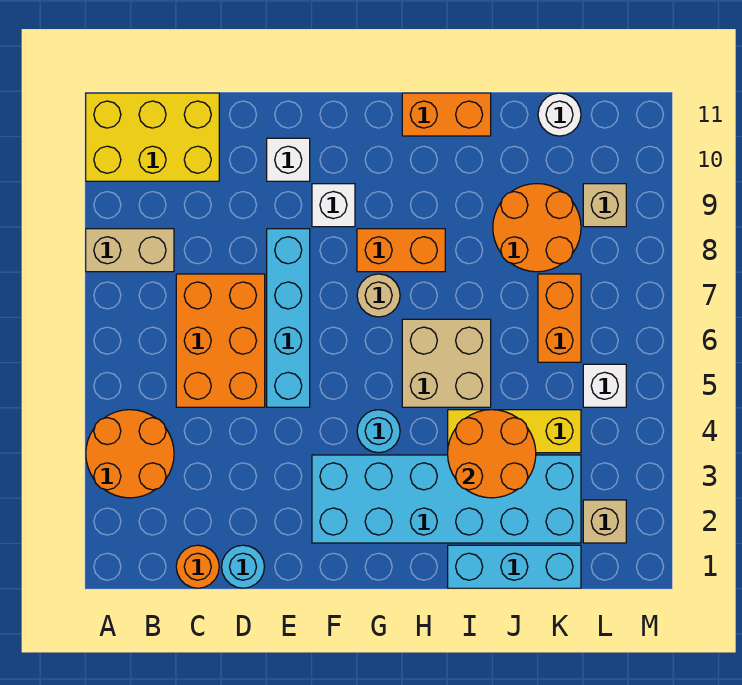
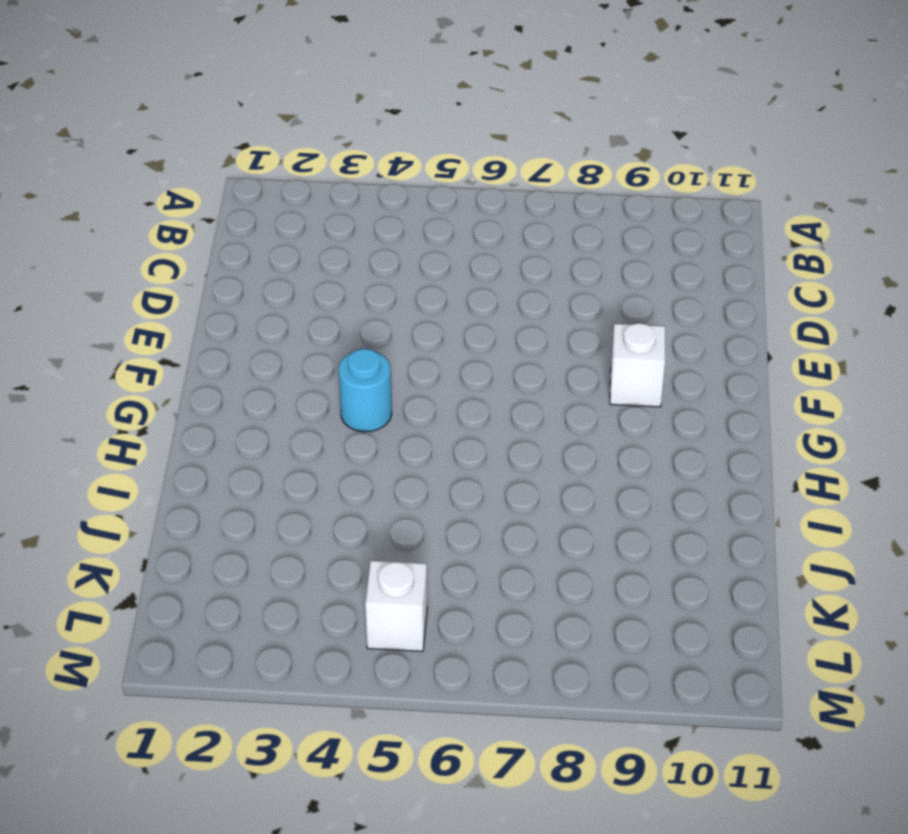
none -> orange round brick A3:B4 level 1
none -> tan brick A8:B8 level 1
none -> yellow brick A10:C11 level 1

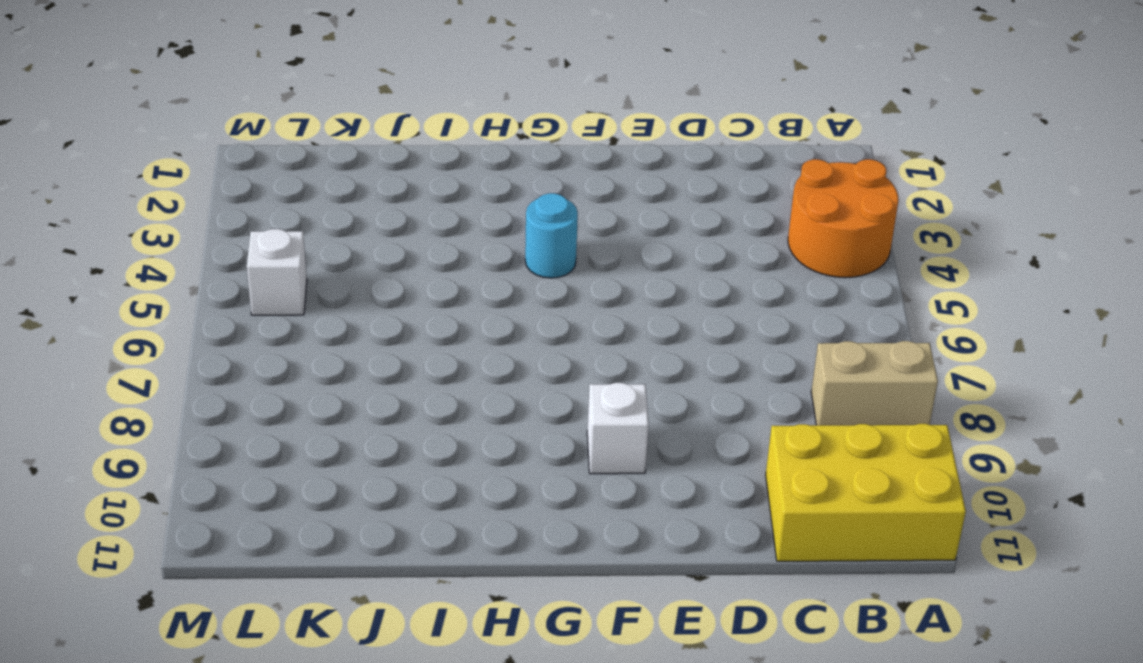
none -> orange round brick C1 level 1
none -> orange brick C5:D7 level 1
none -> cyan round brick D1 level 1

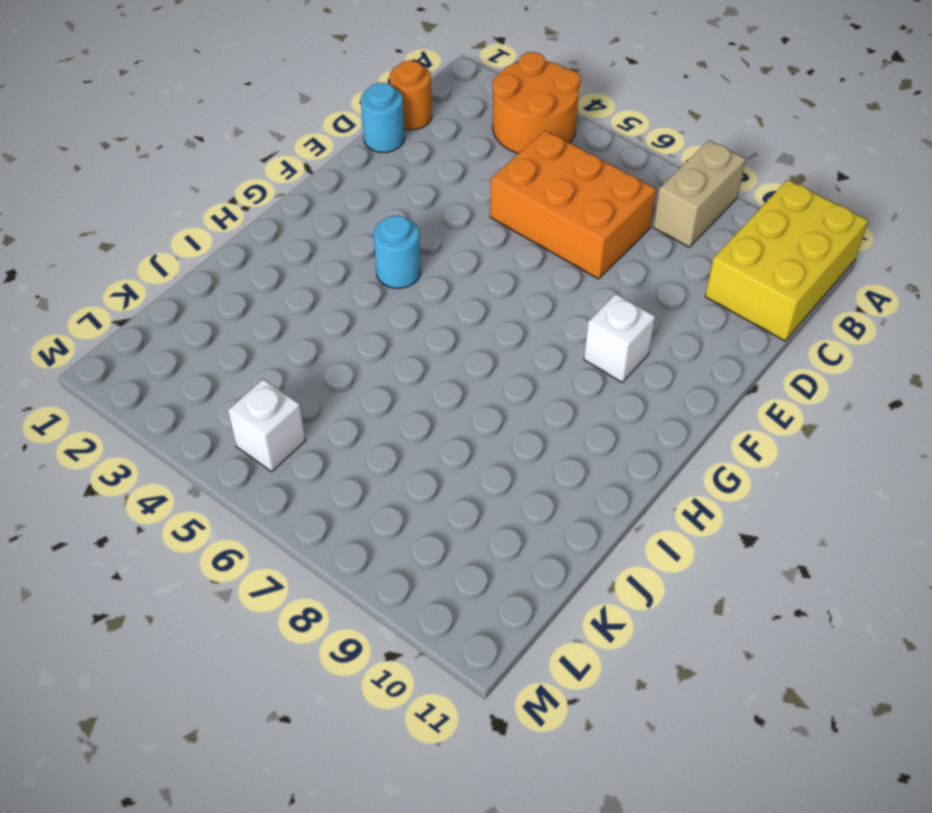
none -> cyan brick E5:E8 level 1
none -> white brick E10 level 1
none -> cyan brick F2:K3 level 1

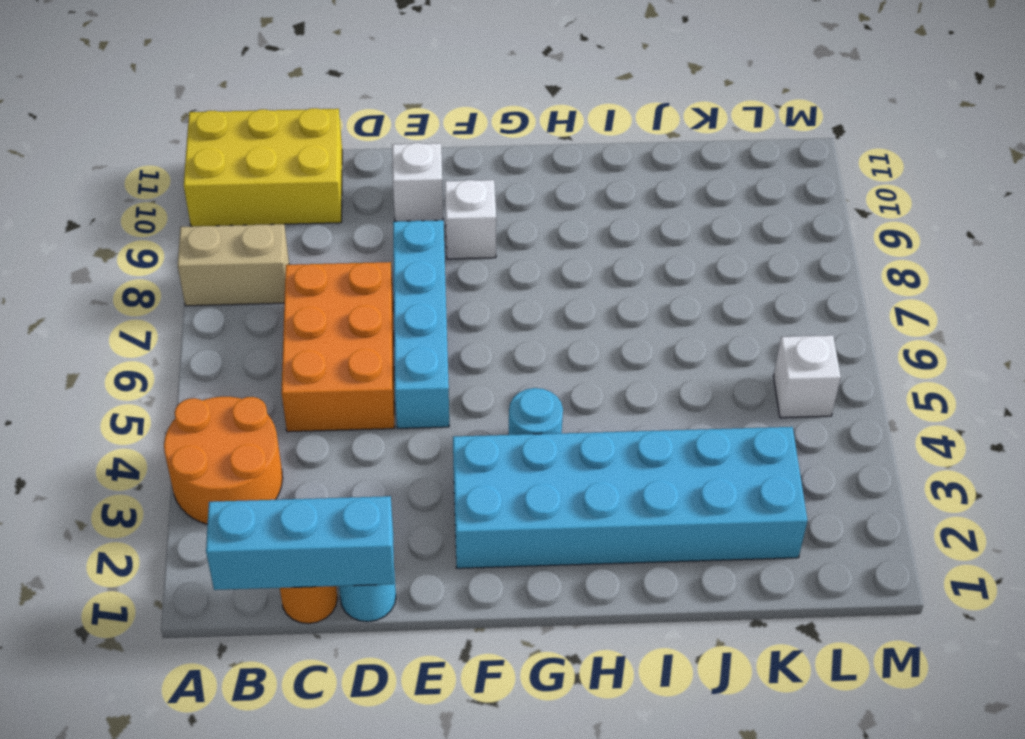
cyan brick B1:D1 level 2 -> cyan brick I1:K1 level 1
none -> tan round brick G7 level 1
none -> orange brick G8:H8 level 1
none -> tan brick H5:I6 level 1

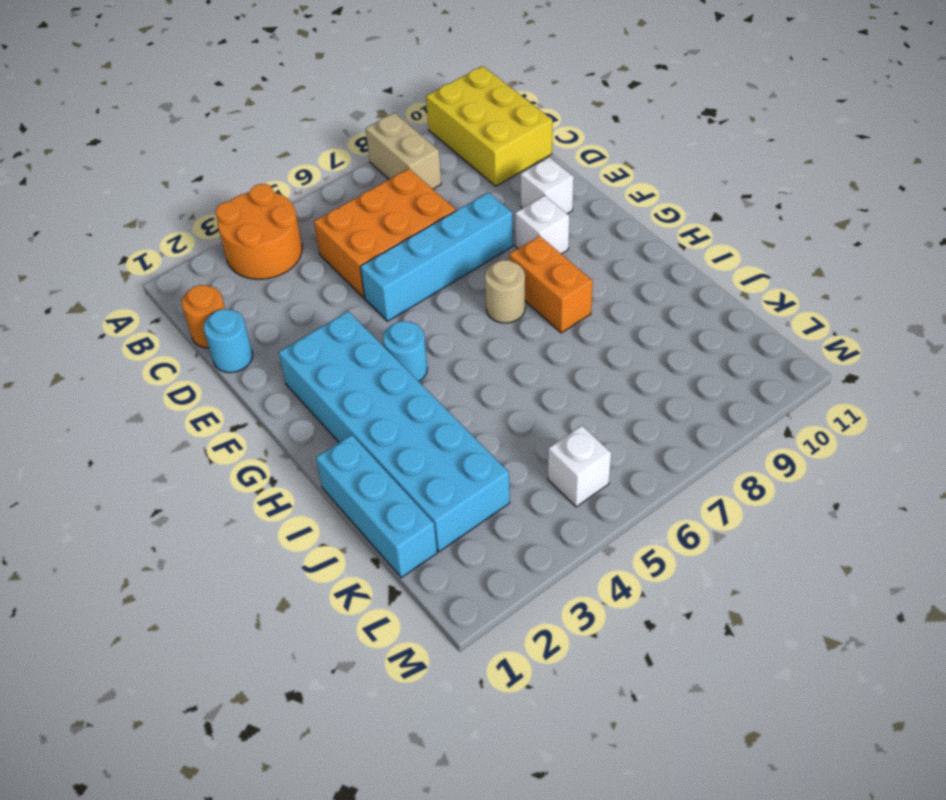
none -> tan brick H5:I6 level 1
none -> orange brick H11:I11 level 1
none -> yellow brick I4:K4 level 1

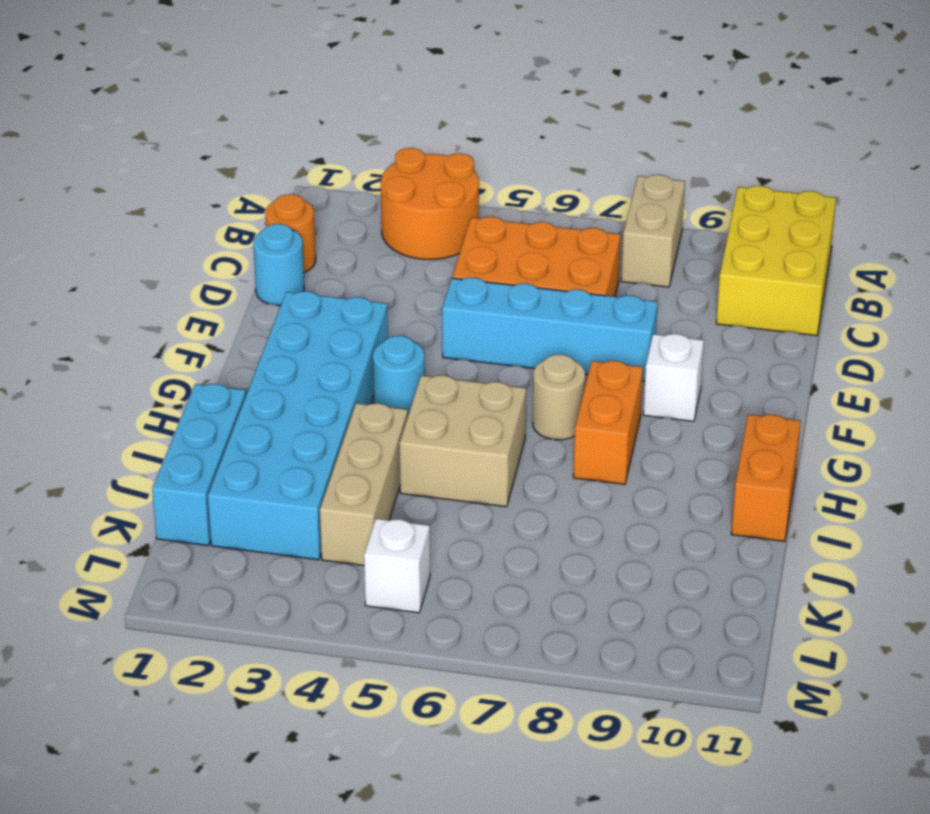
tan brick I4:K4 level 1 -> yellow brick I4:K4 level 1
none -> white brick E10 level 1
none -> orange round brick J8:K9 level 1
none -> orange brick K6:K7 level 1

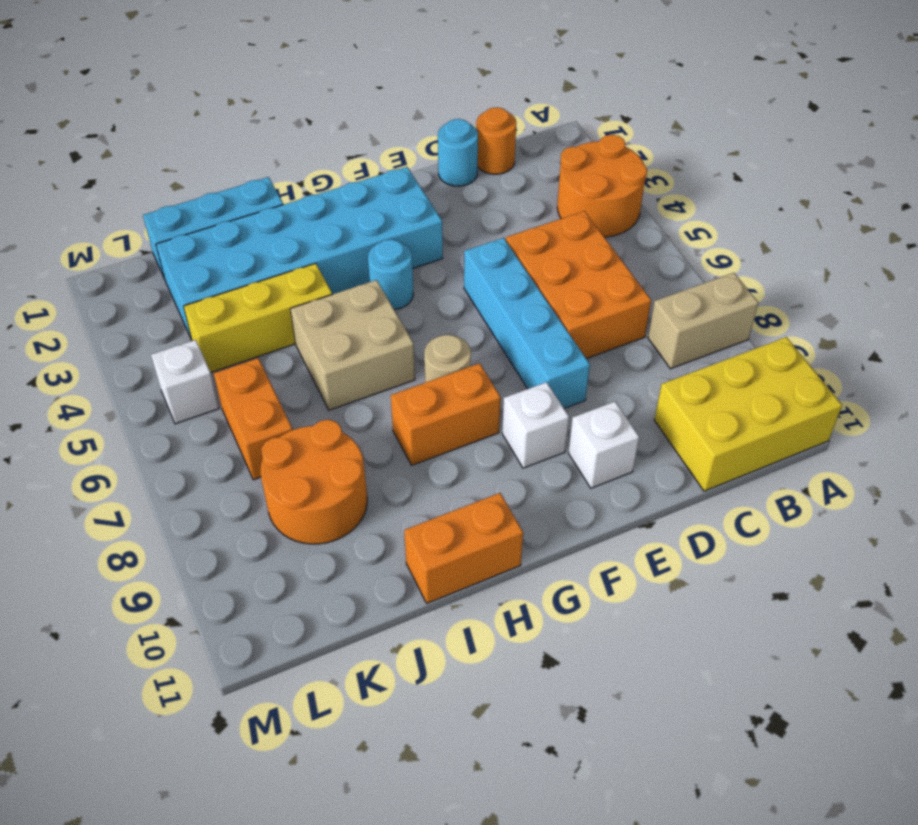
none -> white round brick K11 level 1
none -> tan brick L2 level 1
none -> tan brick L9 level 1

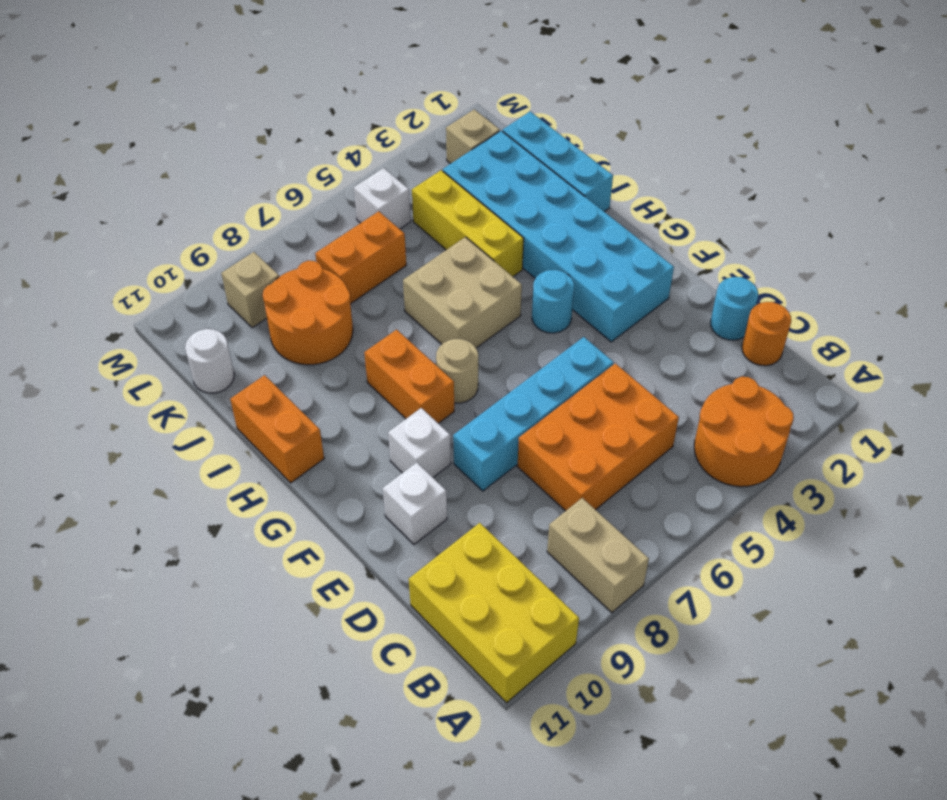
none -> orange round brick I3:J4 level 2

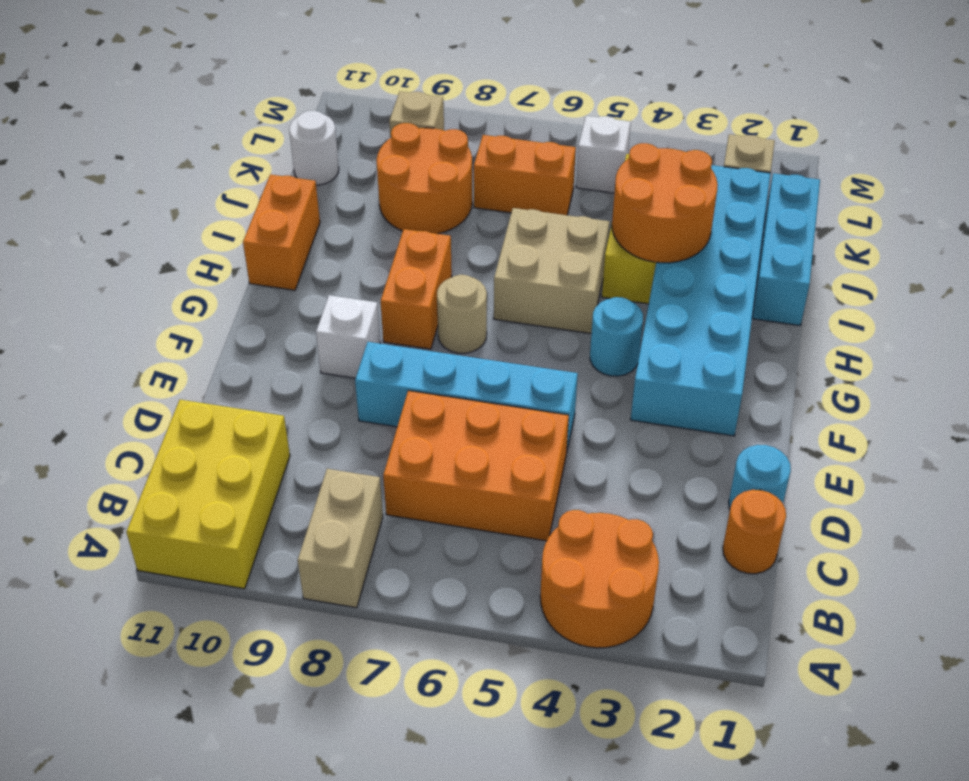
none -> white brick E10 level 1

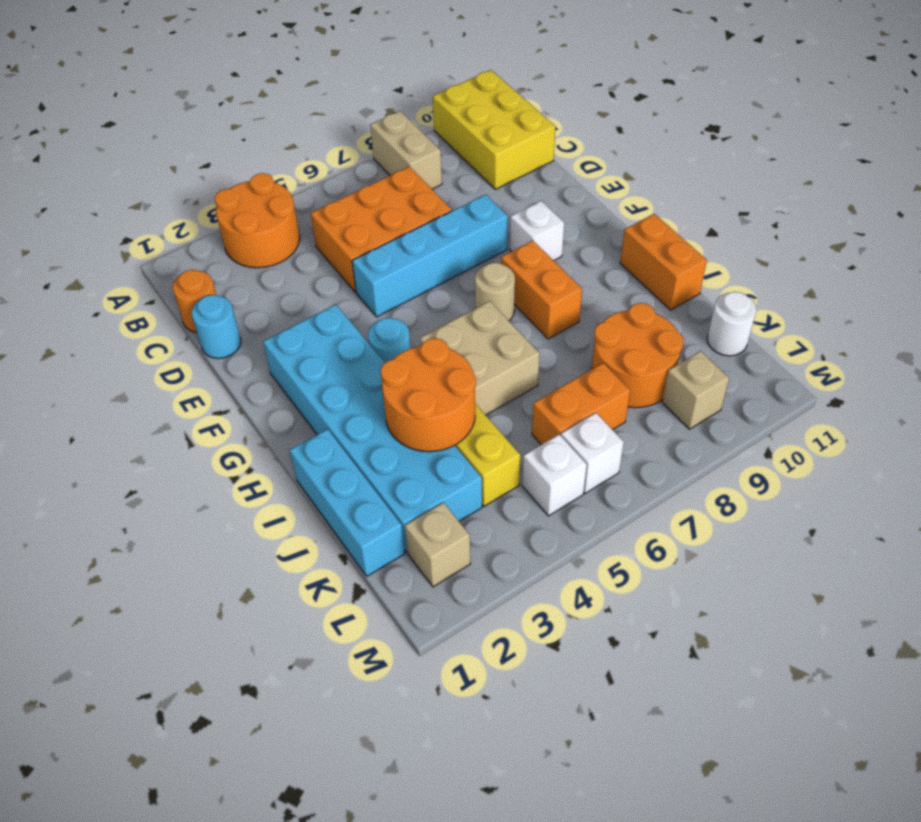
white brick L6 level 1 -> white brick E10 level 1

